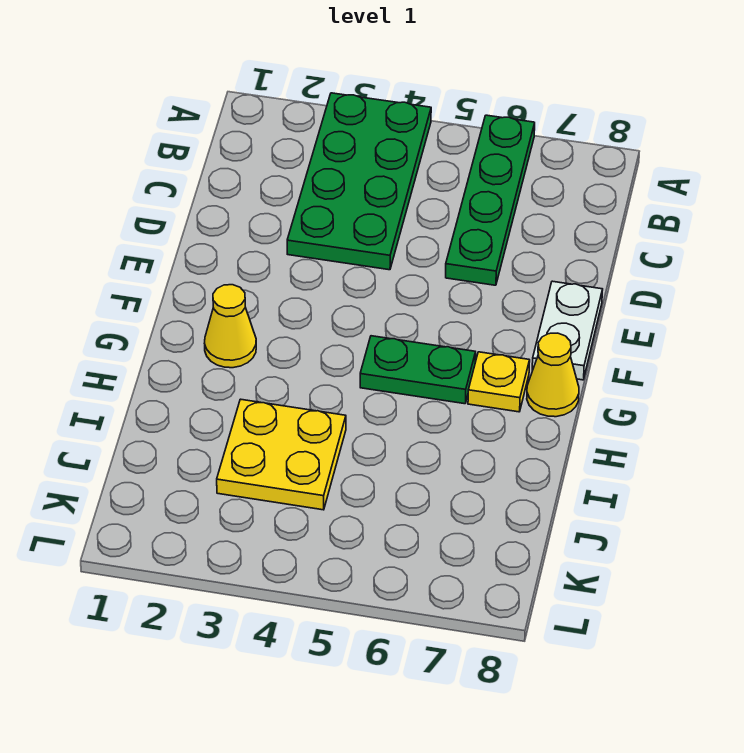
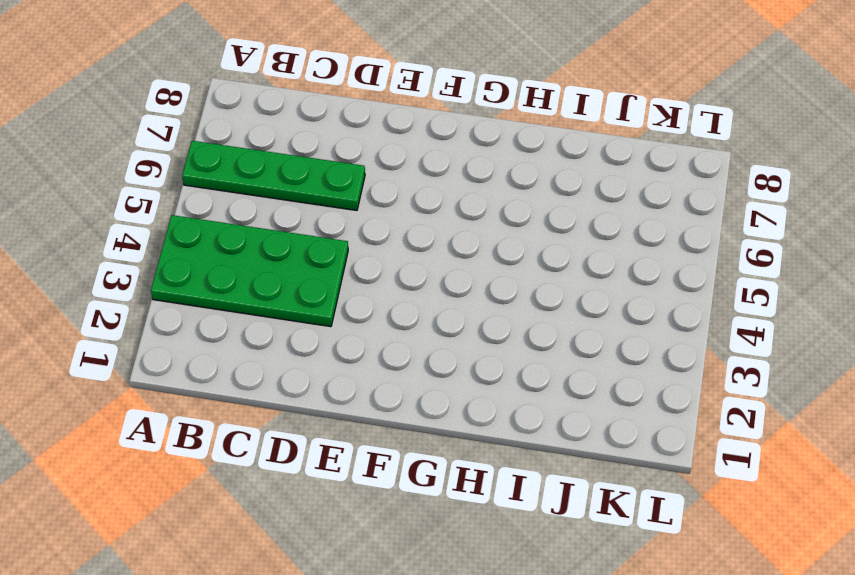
none -> white plate E8:F8 level 1
none -> yellow cone G2 level 1

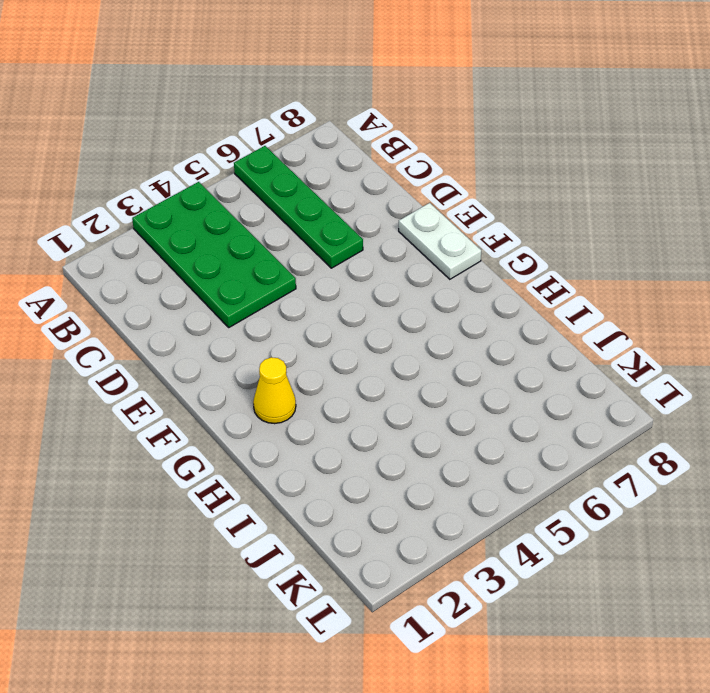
none -> green plate G5:G6 level 1
none -> yellow plate G7 level 1

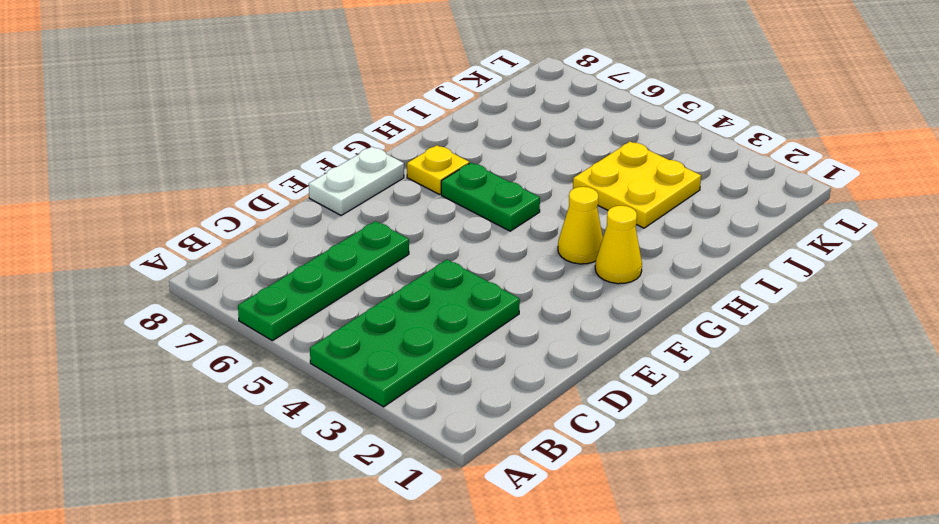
yellow cone G3 level 1 -> yellow cone G8 level 1

